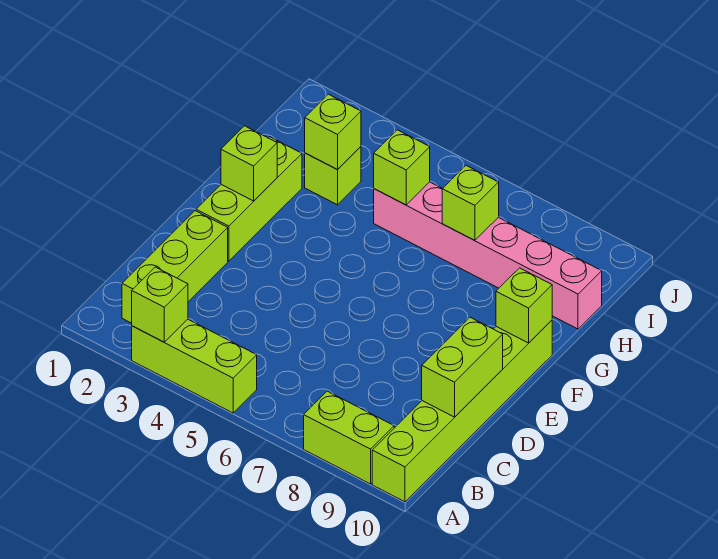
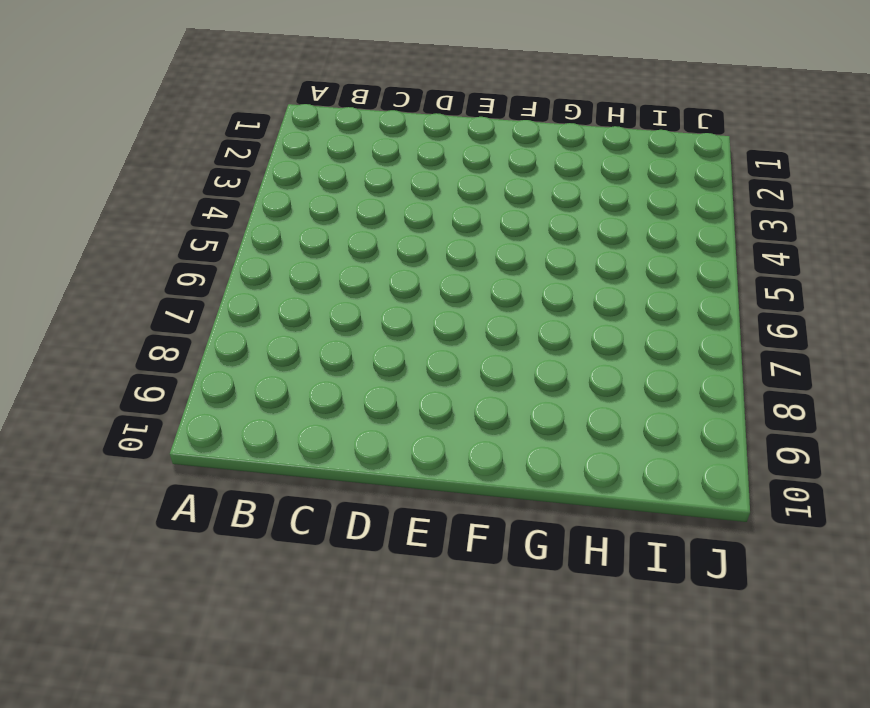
none -> lime brick A3:A5 level 1
none -> lime brick A8:A9 level 1
none -> lime brick A10:F10 level 1

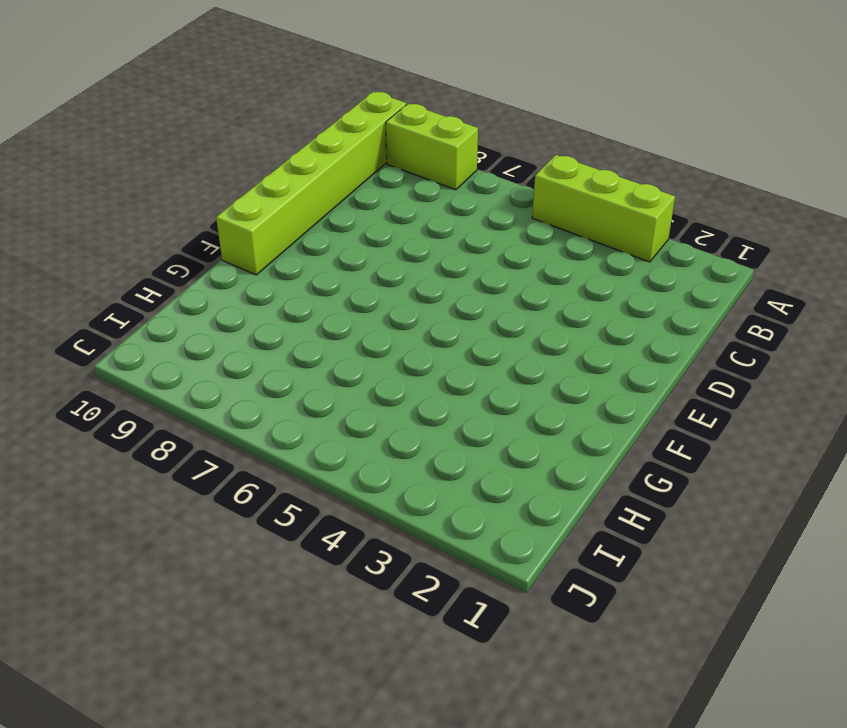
none -> lime brick B2:D2 level 1
none -> lime brick E2:G2 level 1
none -> lime brick H3 level 1

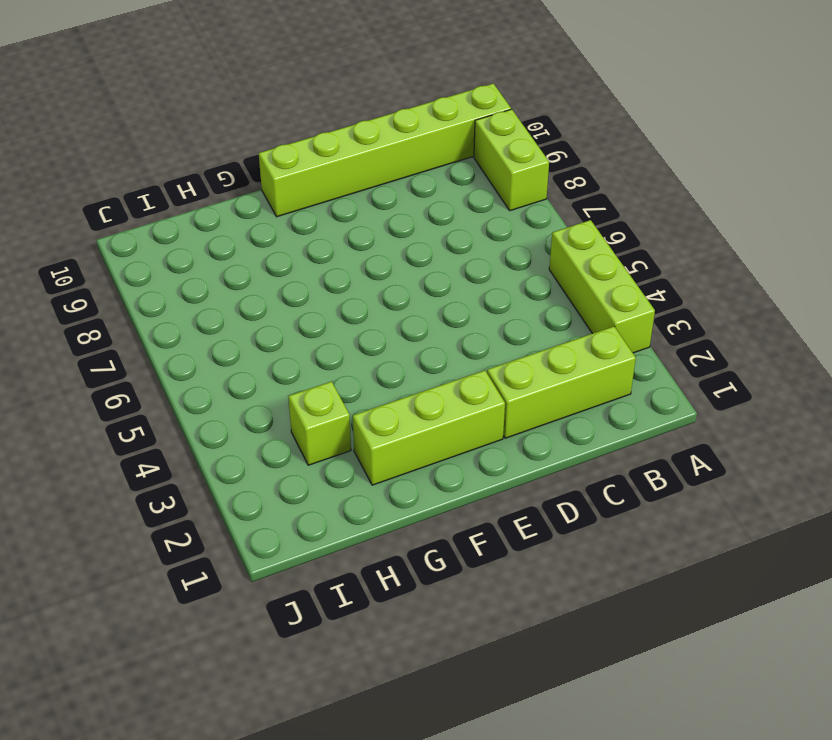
none -> pink brick H5:H10 level 1
none -> lime brick A3 level 2
none -> lime brick C10:D10 level 2

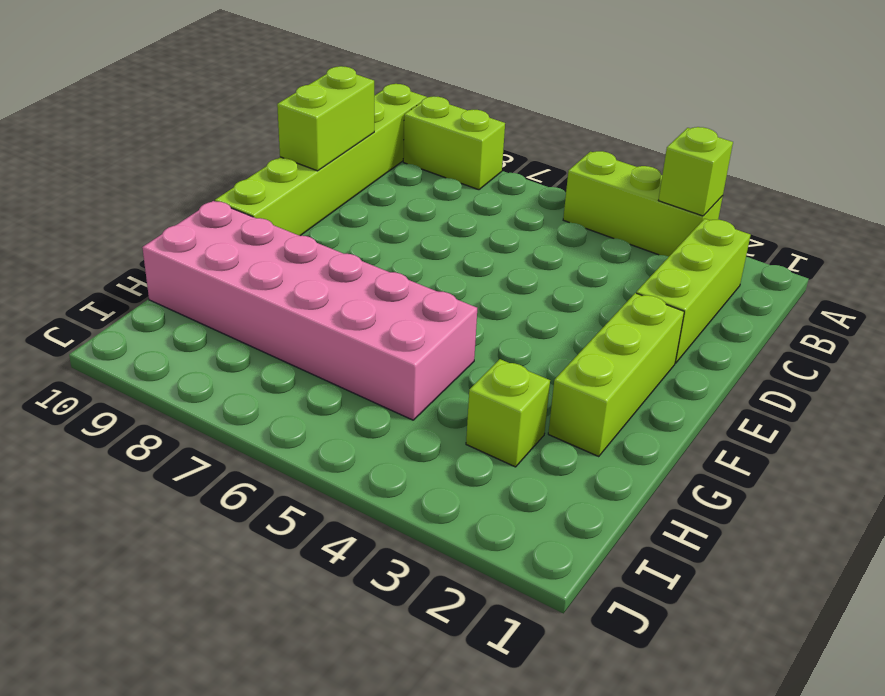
pink brick G5:H10 level 1 -> pink brick H5:H10 level 1
none -> lime brick F2 level 2
none -> lime brick F10 level 2
none -> lime brick H3 level 2

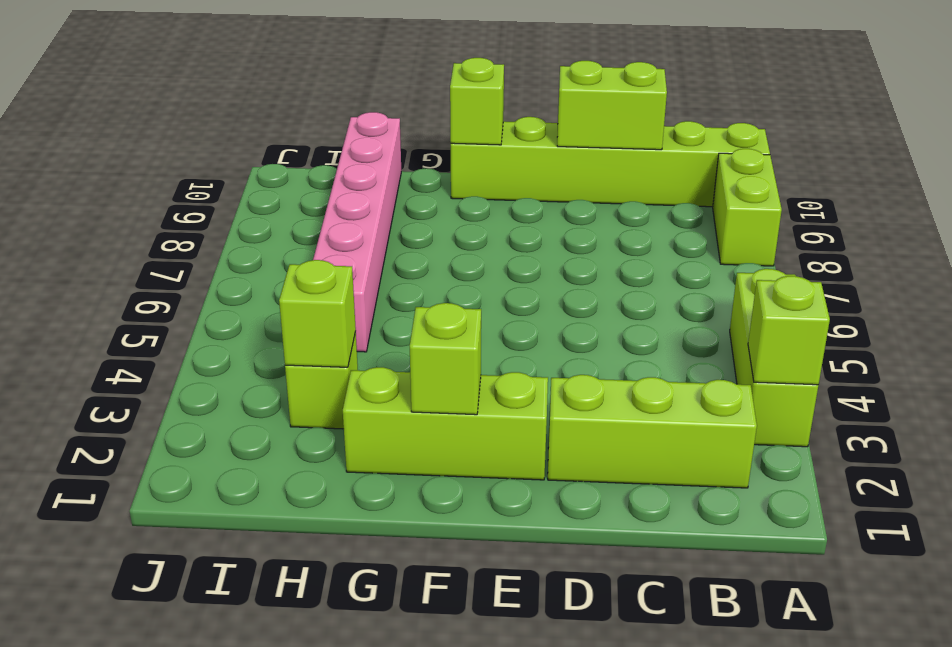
none -> lime brick H5 level 2
none -> lime brick H7 level 2

